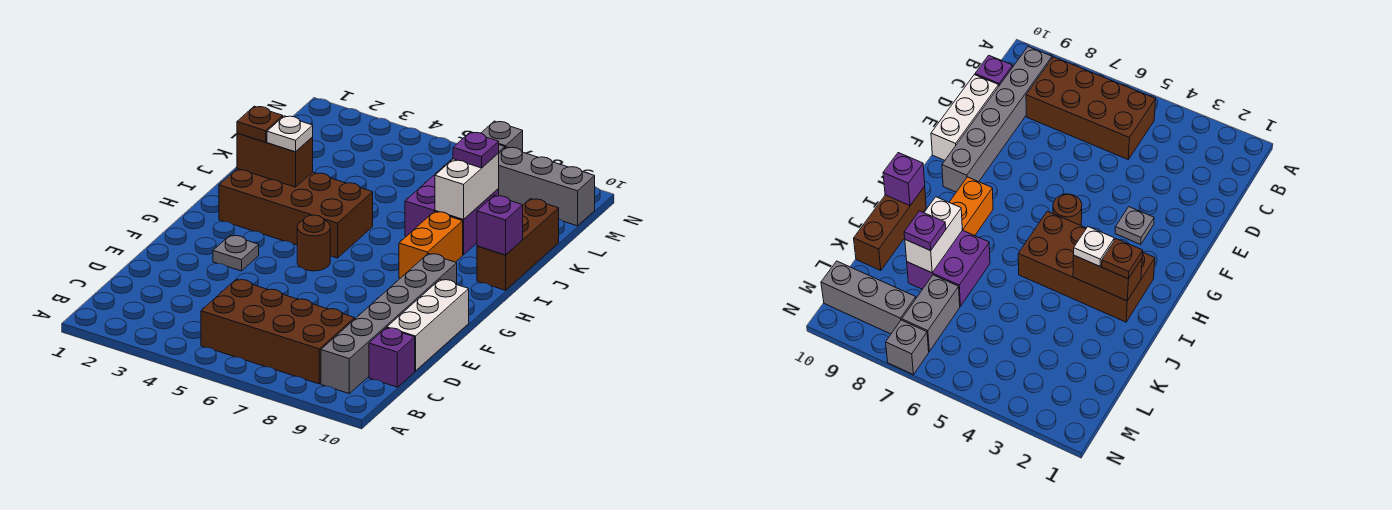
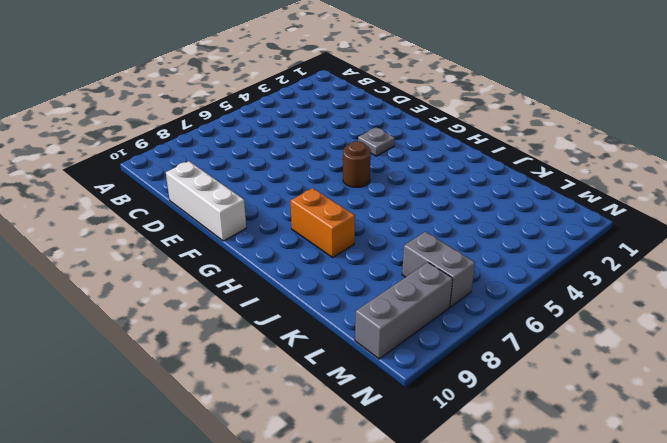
none -> brown brick B5:C8 level 1
none -> grey brick B9:G9 level 1
none -> purple brick C10 level 1

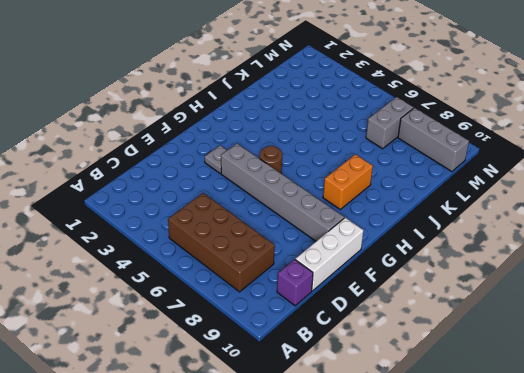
grey brick F4:F9 level 1 -> grey brick B9:G9 level 1
none -> brown brick H2:I5 level 1
none -> brown brick I10:K10 level 1
none -> purple brick J7:K8 level 1

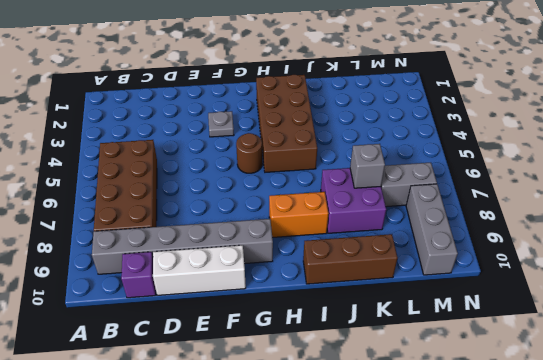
grey brick K7 level 2 -> grey brick N7 level 1
none -> brown brick I2:I3 level 2
none -> purple brick I10 level 2
none -> white brick J8:K8 level 2

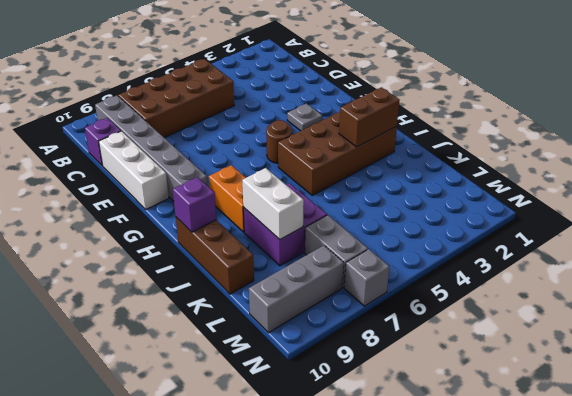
none -> brown plate I2 level 3
none -> white plate I3 level 3
none -> purple plate K8 level 3

